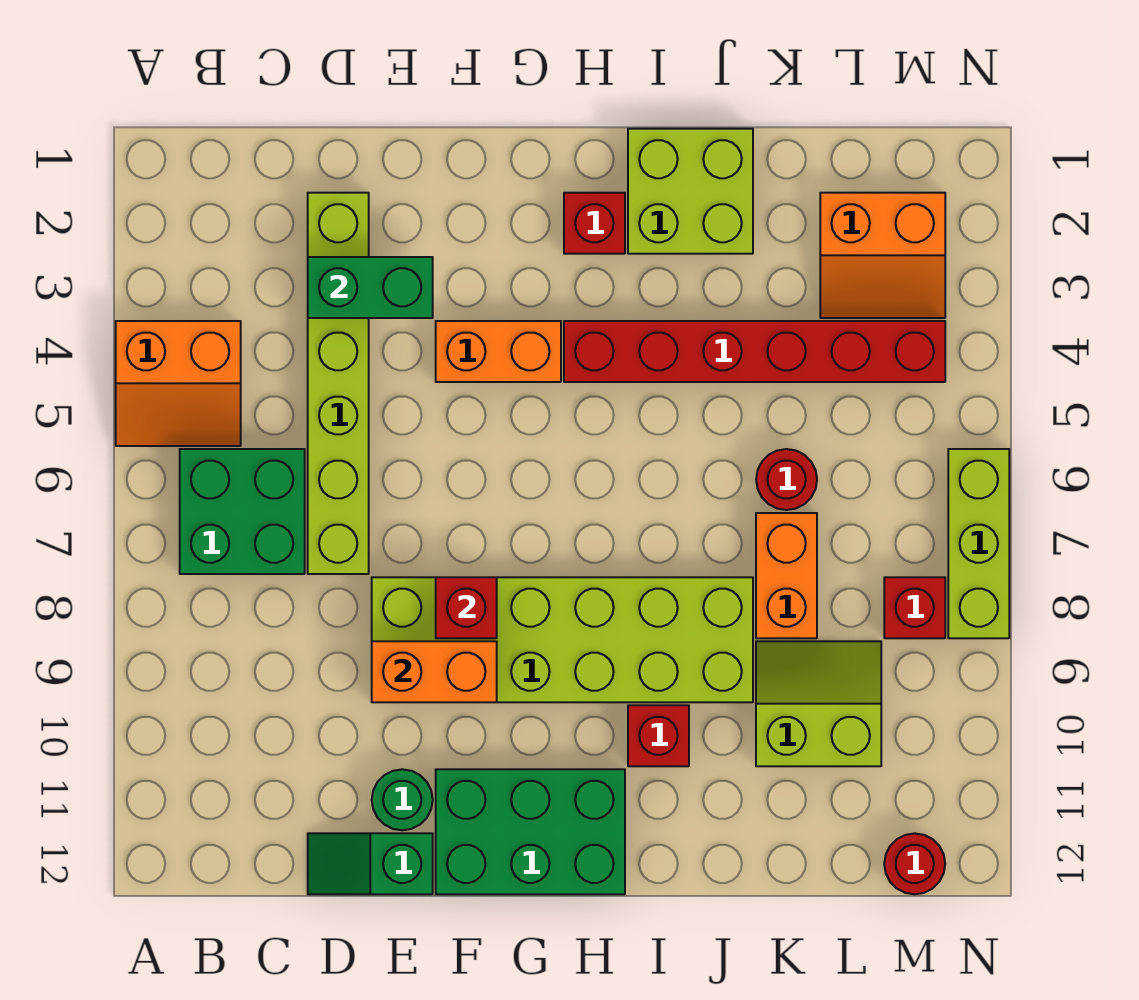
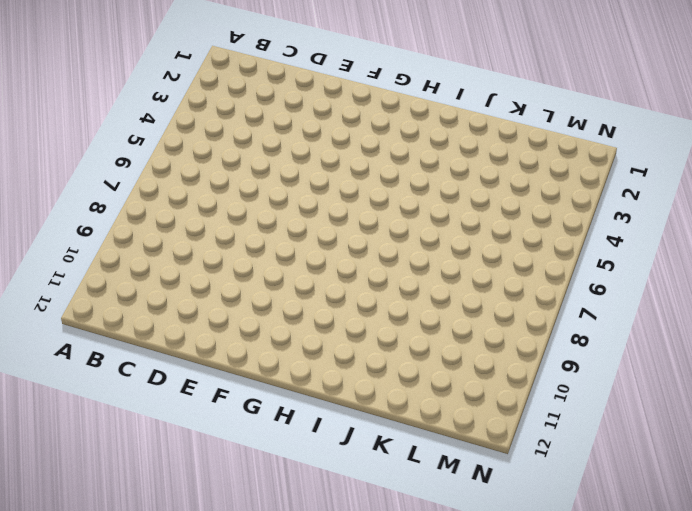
none -> orange slope A4:B5 level 1 top 4
none -> green brick B6:C7 level 1
none -> lime brick D2:D7 level 1

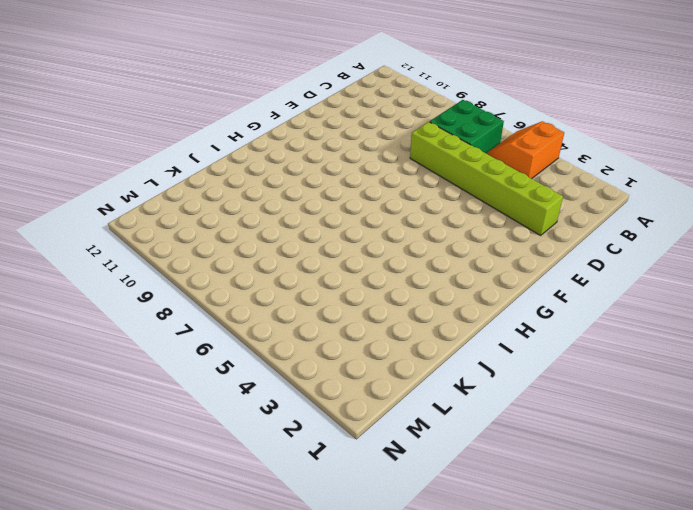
none -> green slope D12:E12 level 1 top E
none -> lime brick E8:J9 level 1
none -> green round brick E11 level 1

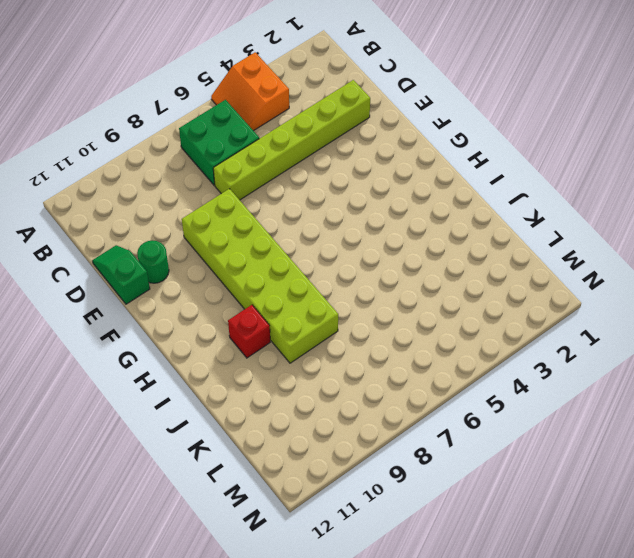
none -> orange brick F4:G4 level 1
none -> green brick F11:H12 level 1
none -> red brick H2 level 1

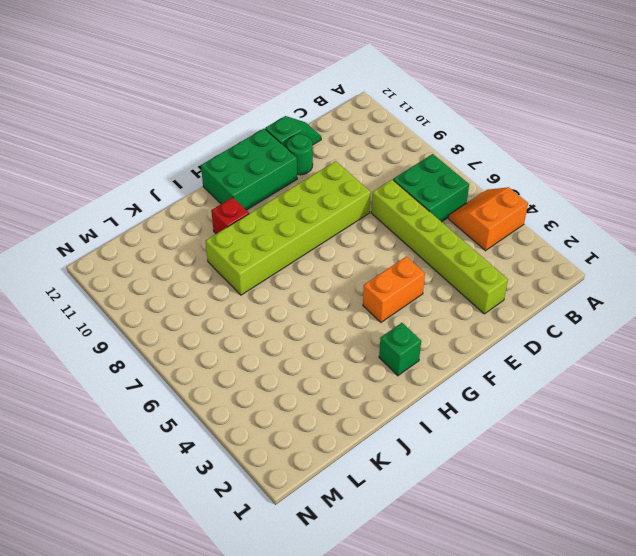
green brick H2 level 1 -> red brick H2 level 1
none -> red brick H4:M4 level 1
none -> lime brick I1:J2 level 1
none -> red round brick K6 level 1

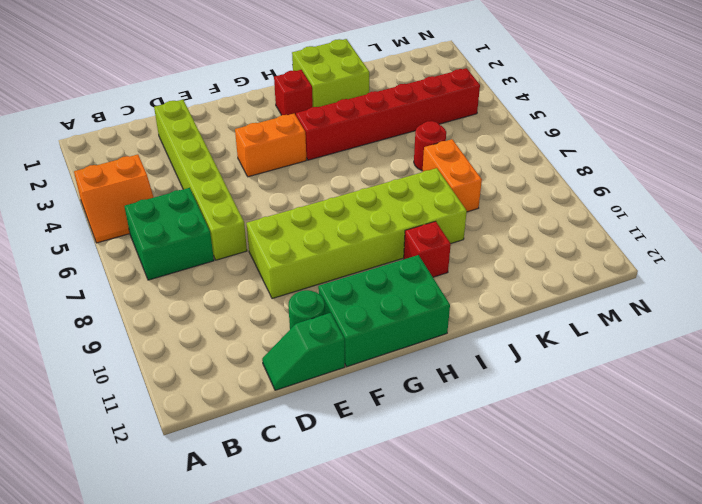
none -> lime slope K9:L10 level 1 top 10
none -> orange slope L2:M3 level 1 top 2
none -> red brick M8 level 1

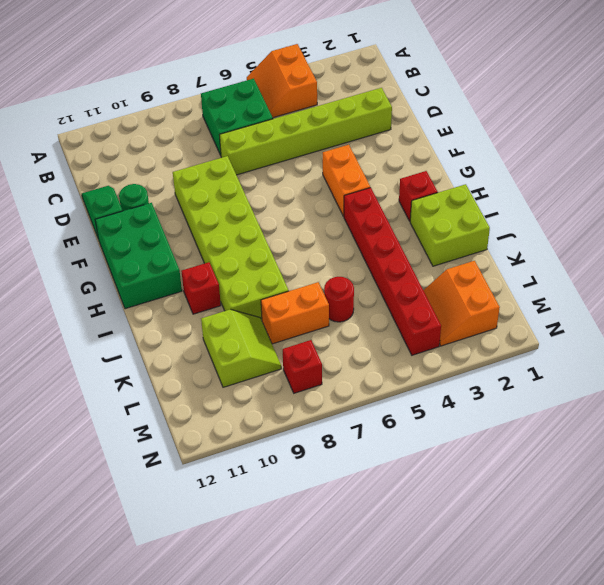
none -> red round brick M12 level 1
none -> lime brick N6:N8 level 1
none -> green brick D3:E3 level 2

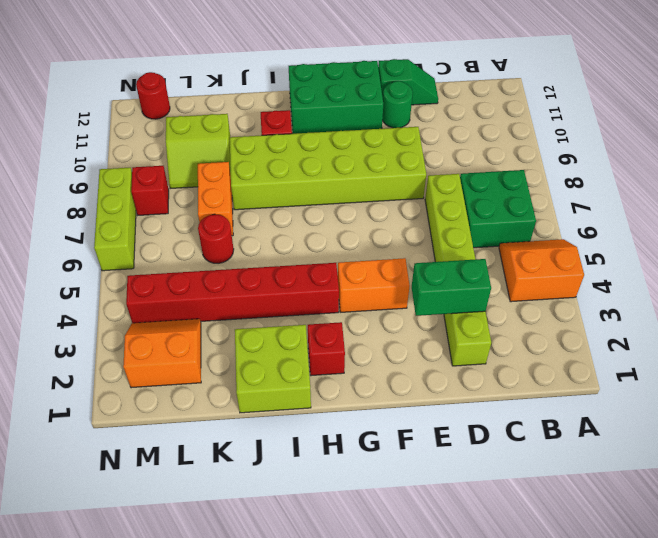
none -> orange brick E9:F9 level 2
none -> red brick F8 level 2

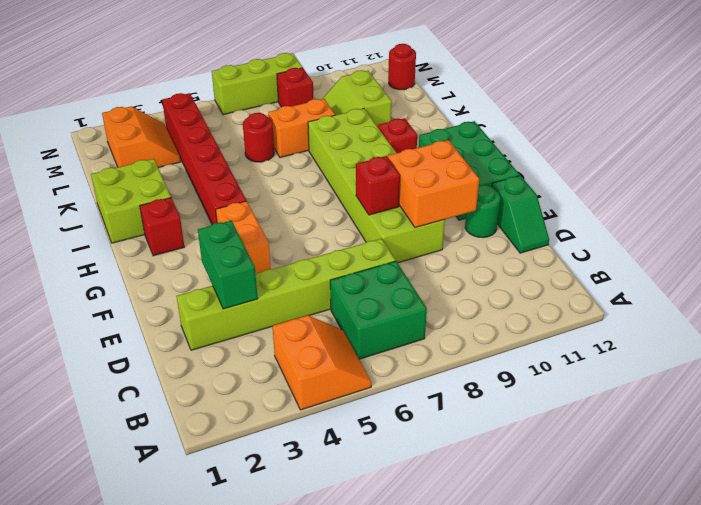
orange brick E9:F10 level 2 -> orange brick E9:F9 level 2

